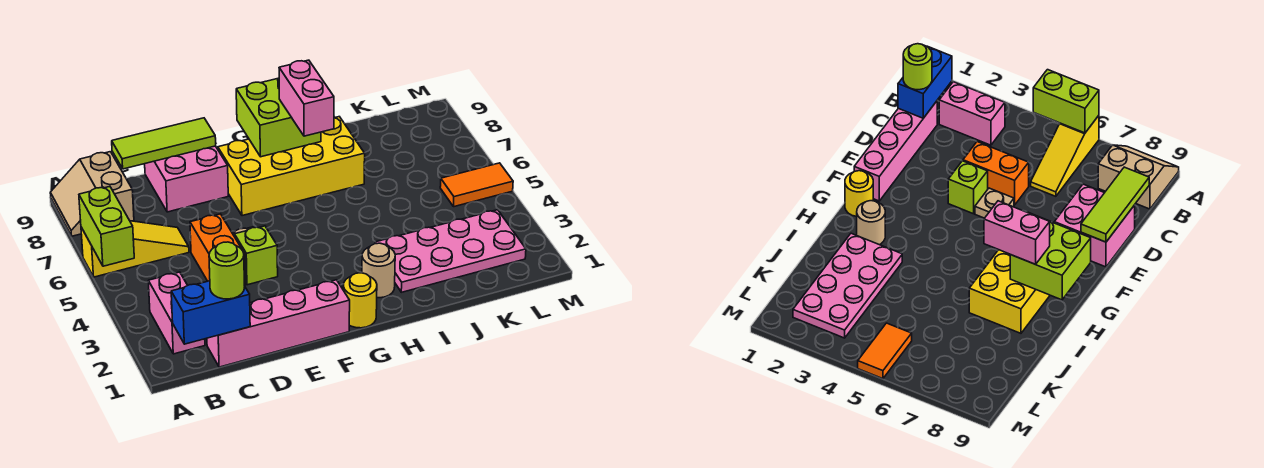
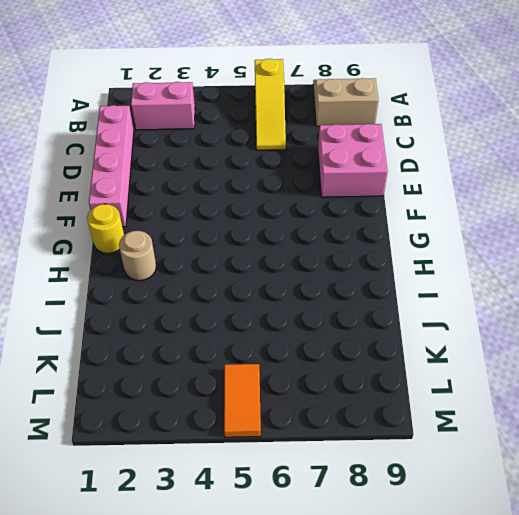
none -> orange brick D4:D5 level 1
none -> lime brick E4 level 1
none -> tan plate E5 level 1

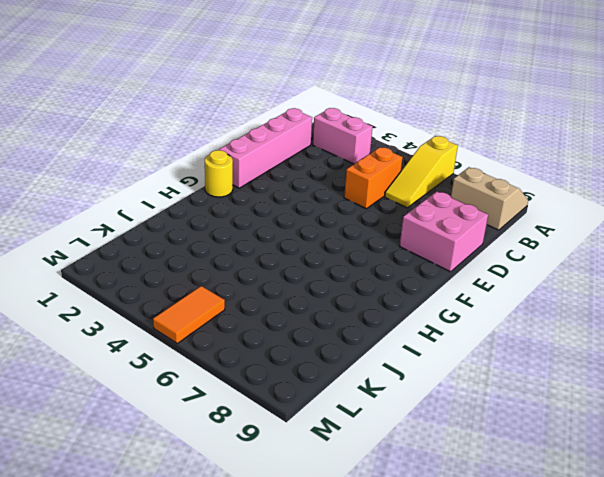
orange brick C5:D5 level 1 -> orange brick D4:D5 level 1
none -> lime brick E4 level 1
none -> tan plate E5 level 1
none -> yellow brick F7:I8 level 1

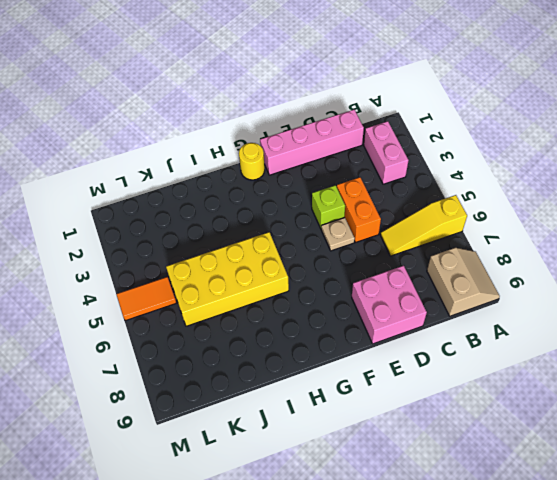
yellow brick H5:K6 level 1 -> yellow brick F7:I8 level 1
none -> tan round brick H2 level 1
none -> pink plate I2:L3 level 1
none -> lime brick A5:A6 level 2

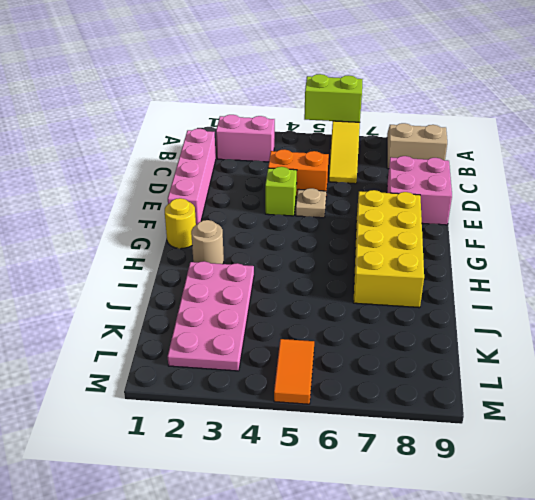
none -> blue brick B1:C1 level 2
none -> lime tile C9:E9 level 2
none -> lime brick G8:H9 level 2

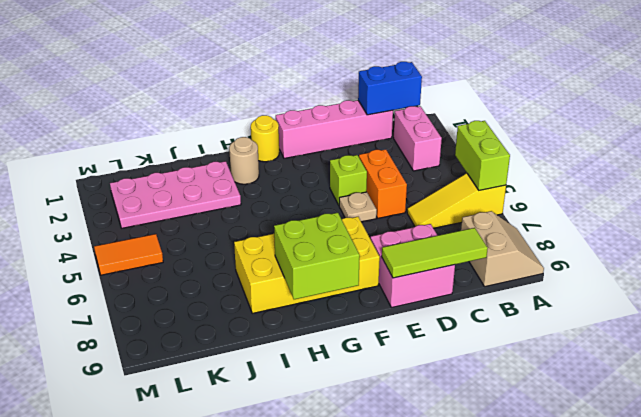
none -> lime round brick C1 level 3
none -> pink brick H7:H8 level 3

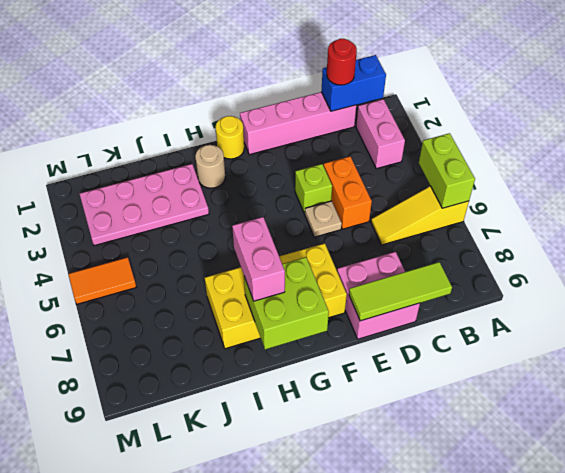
red round brick C1 level 3 -> lime round brick C1 level 3
none -> tan slope A8:B9 level 1 top B

